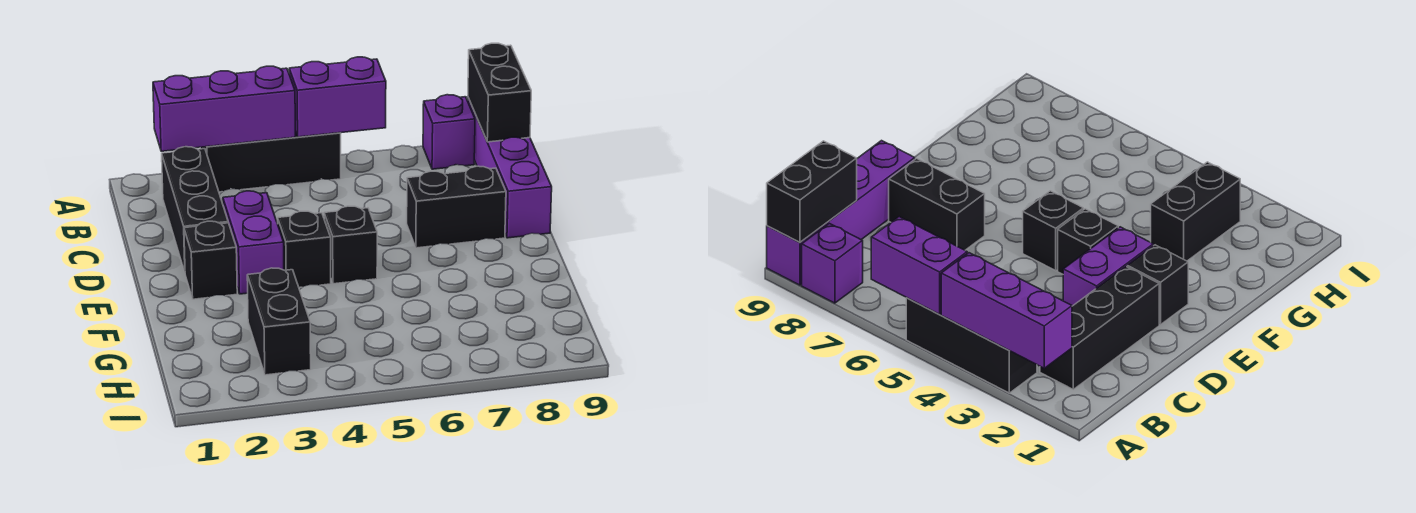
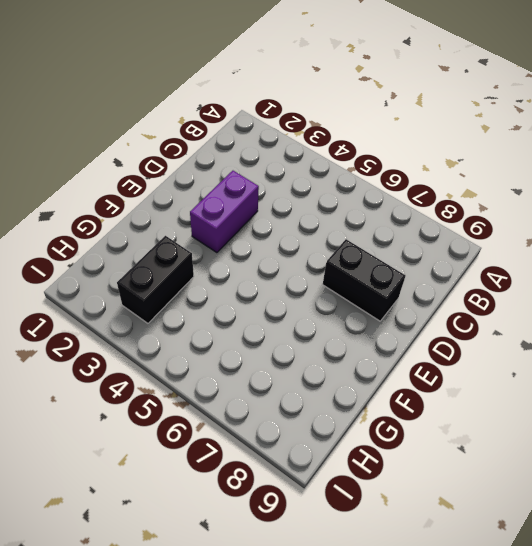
none -> black brick A3:A5 level 1
none -> purple brick A8 level 1
none -> purple brick A9:D9 level 1

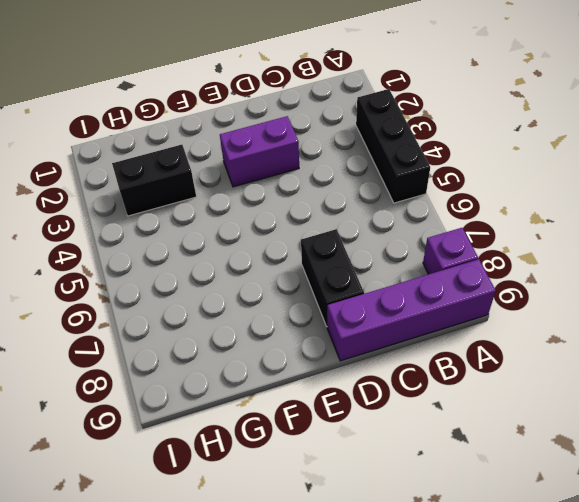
none -> black brick B2:D2 level 1
none -> black brick E2 level 1
none -> black brick E4 level 1

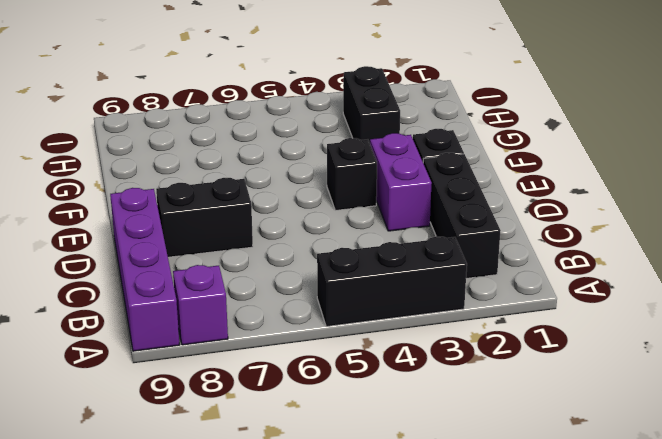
none -> black brick E5 level 1
none -> purple brick A2:A4 level 2
none -> purple brick A5:A6 level 2

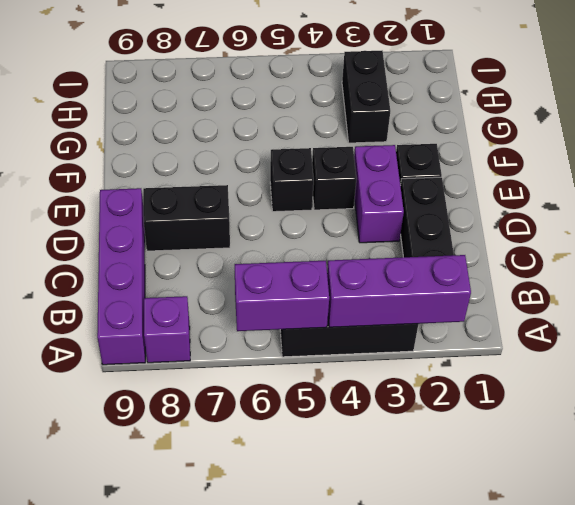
none -> black brick A9:B9 level 2

